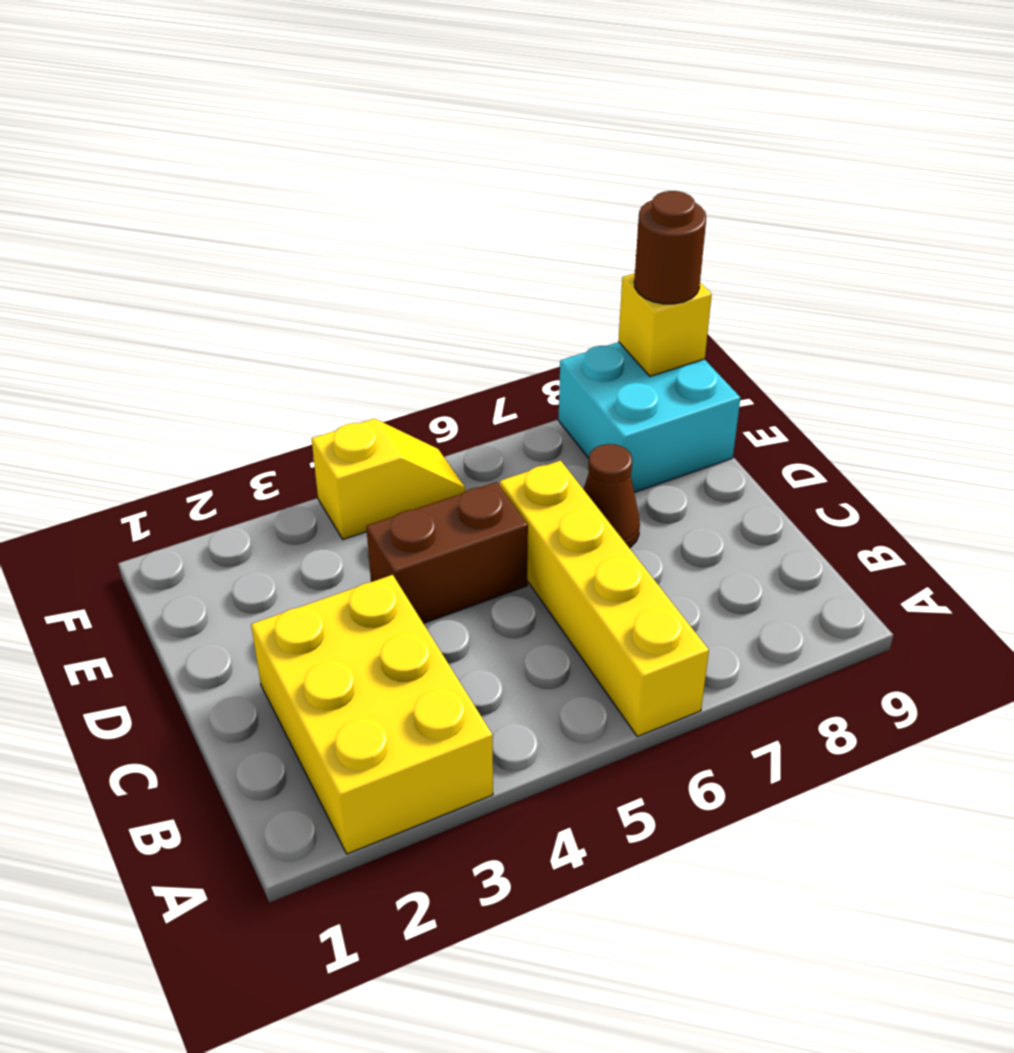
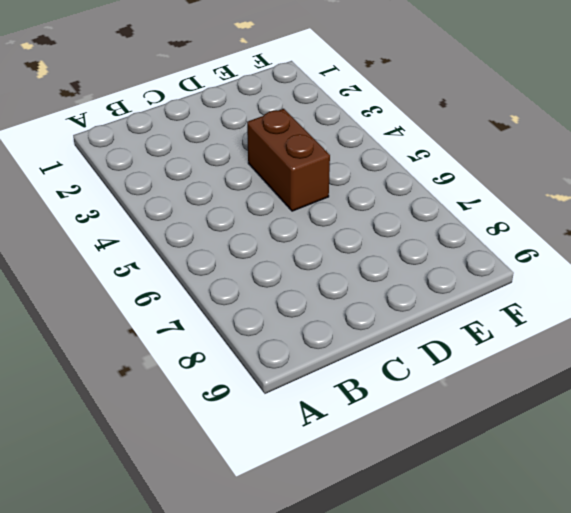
none -> yellow brick A2:C3 level 1
none -> yellow brick A6:D6 level 1

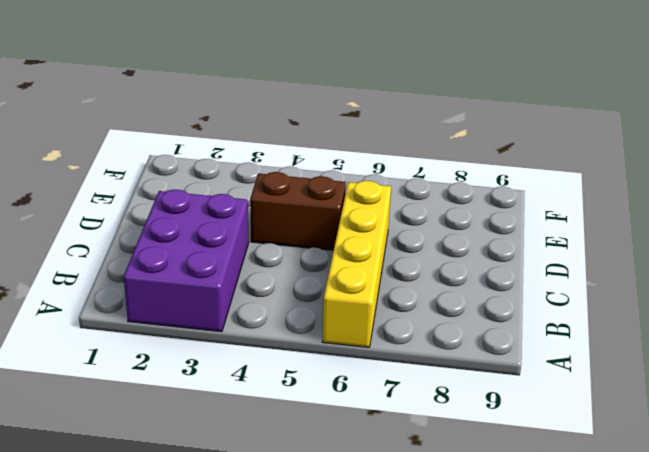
purple brick A2:C3 level 1 -> yellow brick A2:C3 level 1
none -> brown cone D7 level 1
none -> cyan brick E8:F9 level 1

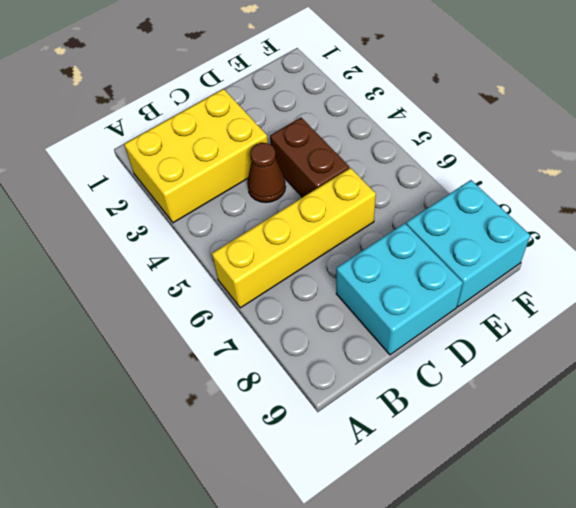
brown cone C4 level 1 -> brown cone D7 level 1
cyan brick C8:D9 level 1 -> none
none -> yellow slope F4:F5 level 1 top 4
none -> yellow brick F9 level 2

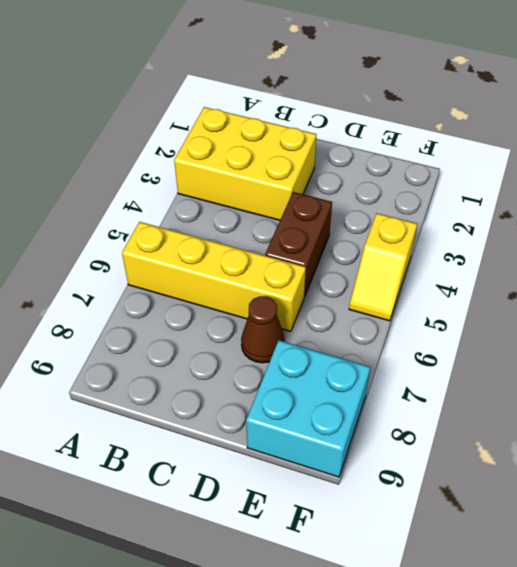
none -> yellow brick F9 level 2
none -> brown round brick F9 level 3

